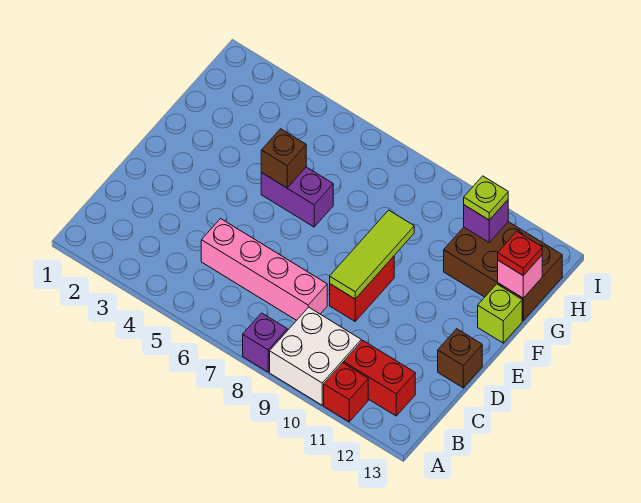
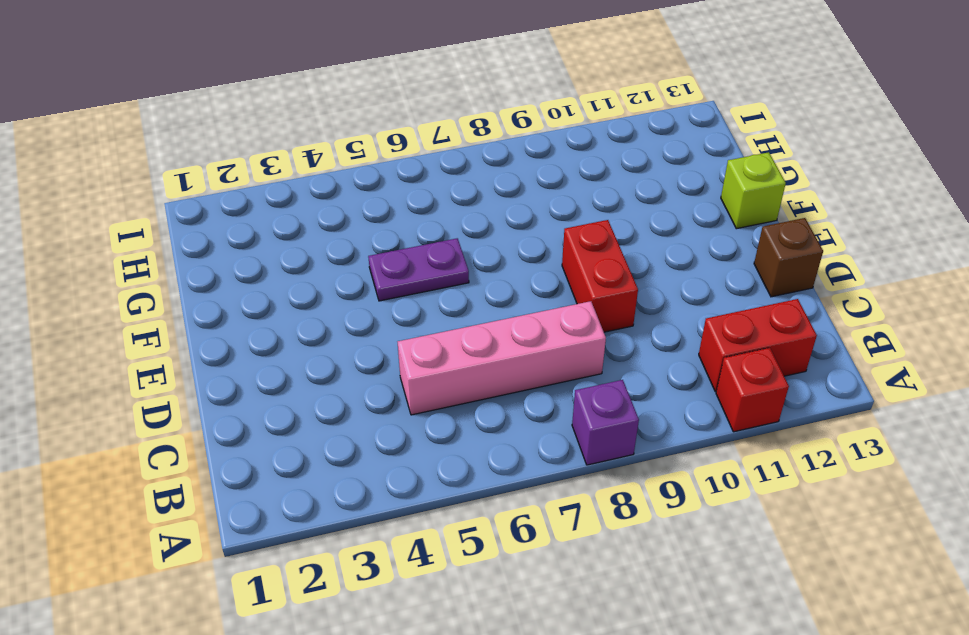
purple plate F5:F6 level 1 -> purple brick F5:F6 level 1
none -> white brick A9:B10 level 1
none -> brown brick G11:H13 level 1
none -> lime tile D9:F9 level 2

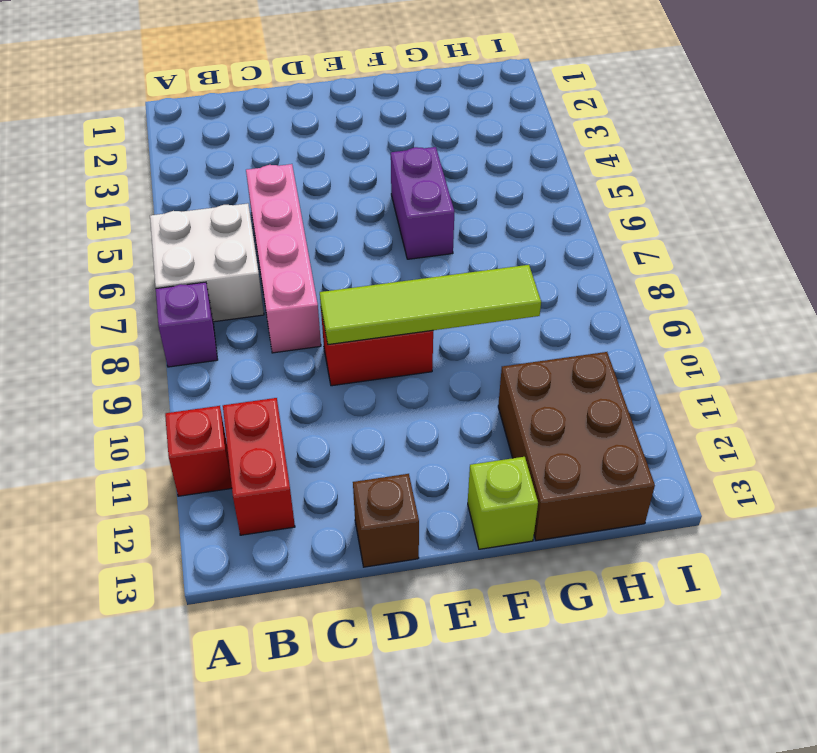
white brick A6:B7 level 1 -> white brick A9:B10 level 1
lime tile D9:G9 level 2 -> lime tile D9:F9 level 2
none -> brown brick F5 level 2
none -> pink brick G13 level 2
none -> purple brick H11 level 2

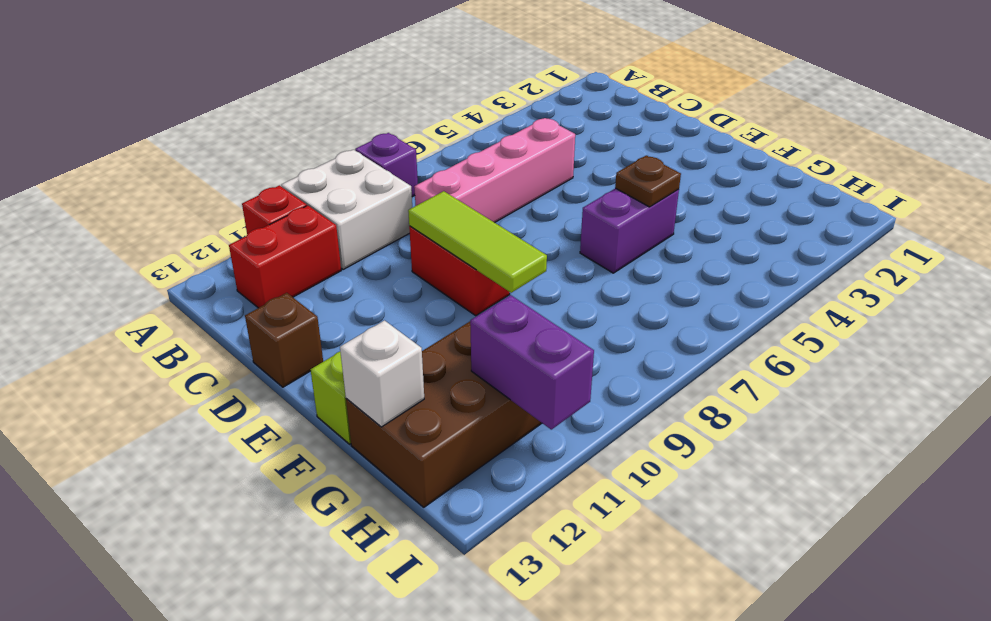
brown plate F5 level 2 -> brown brick F5 level 2
white brick G13 level 2 -> pink brick G13 level 2
purple brick H11:I11 level 2 -> purple brick H11 level 2
none -> red plate G13 level 3
none -> lime plate H11 level 3

